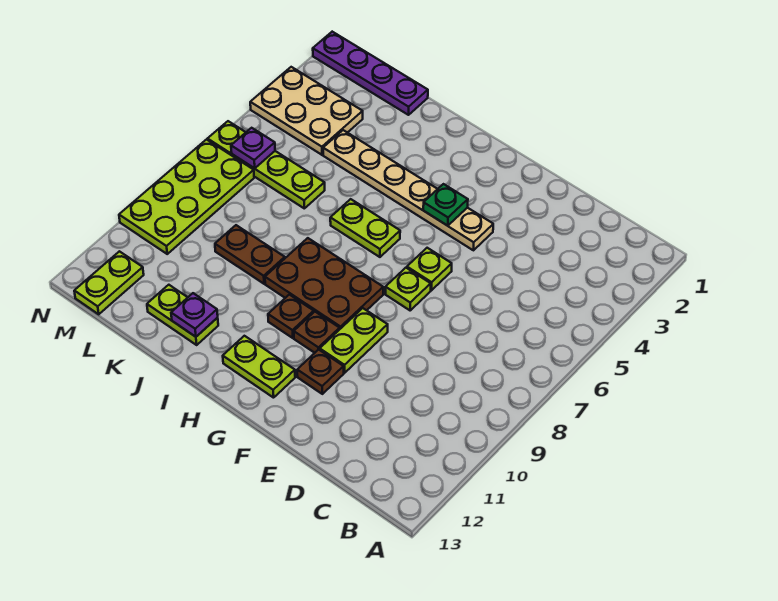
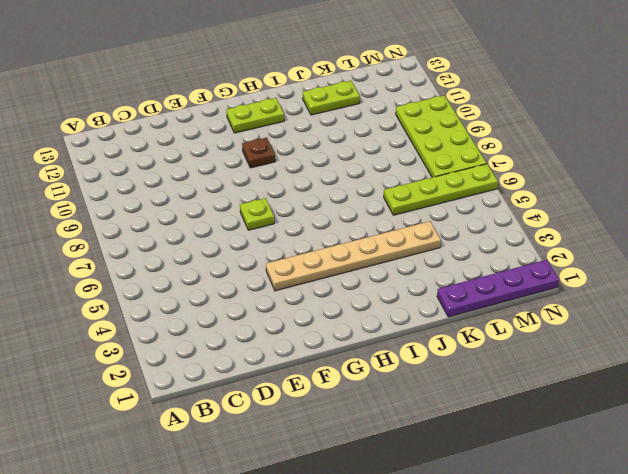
none -> lime plate F6 level 1
none -> lime plate F9:F10 level 1
none -> brown plate F11 level 1

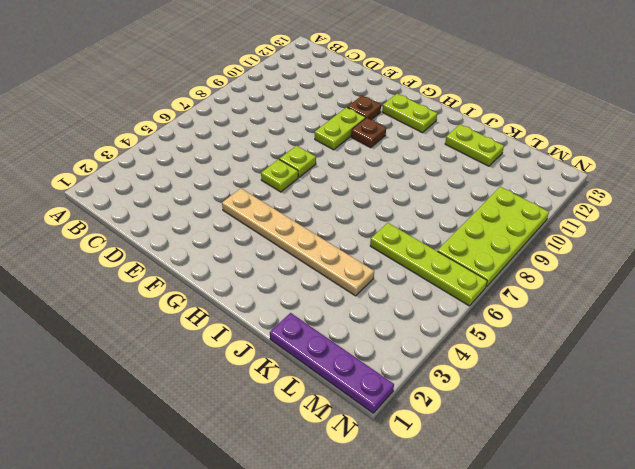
none -> brown plate G8:I9 level 1
none -> lime plate H6:I6 level 1
none -> brown plate H10 level 1

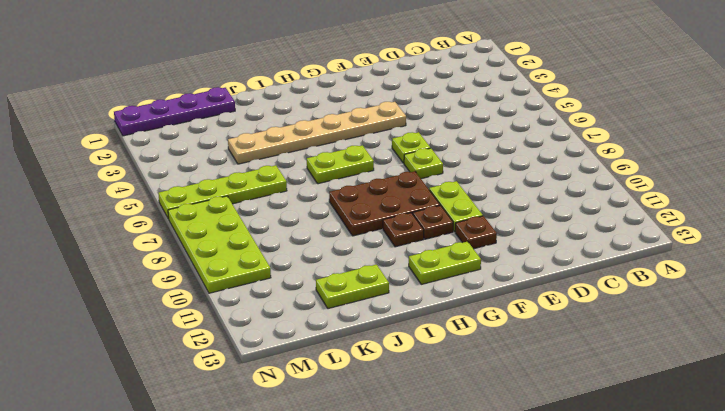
none -> brown plate J9:K9 level 1
none -> tan plate L3:N4 level 1
none -> lime plate M12:M13 level 1

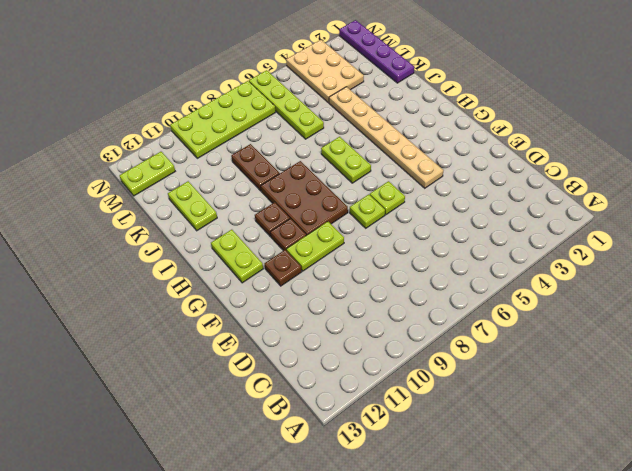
none -> green plate G4 level 2
none -> purple plate J12 level 2
none -> purple plate M6 level 2

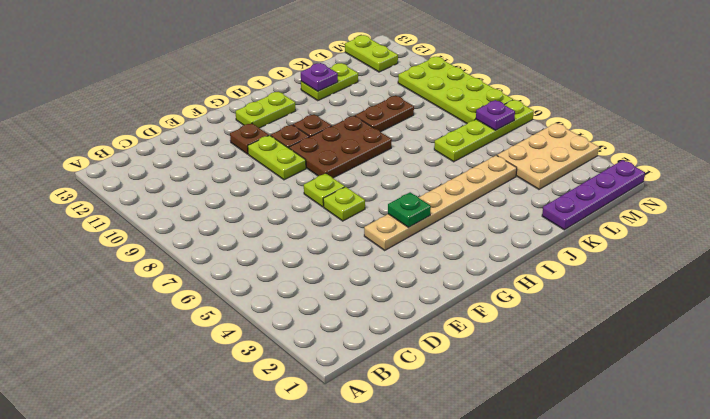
none -> lime plate H6:I6 level 1

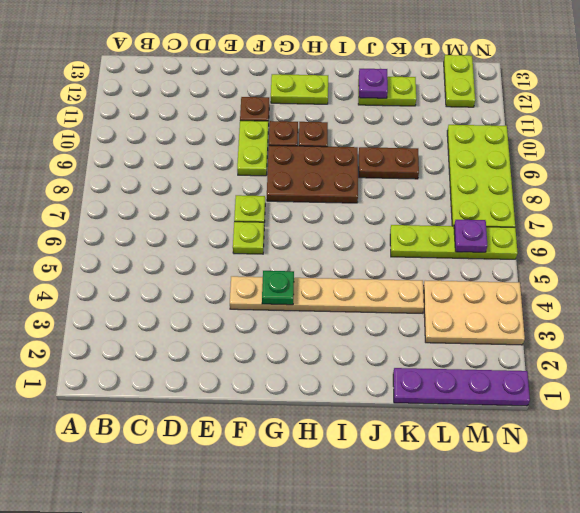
none -> lime plate H6:I6 level 1

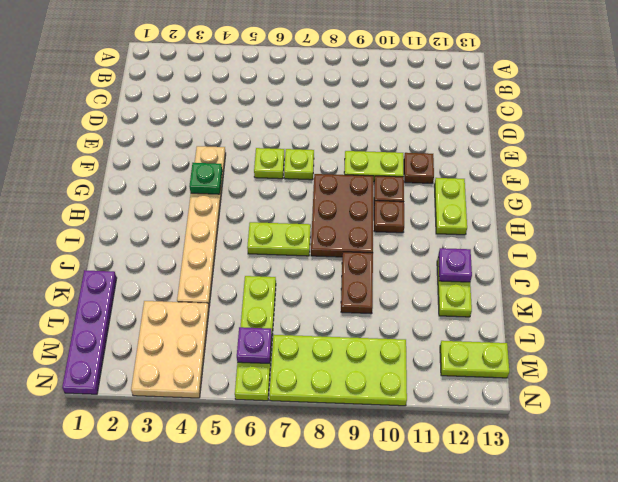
lime plate I6:I7 level 1 -> lime plate H6:I6 level 1

